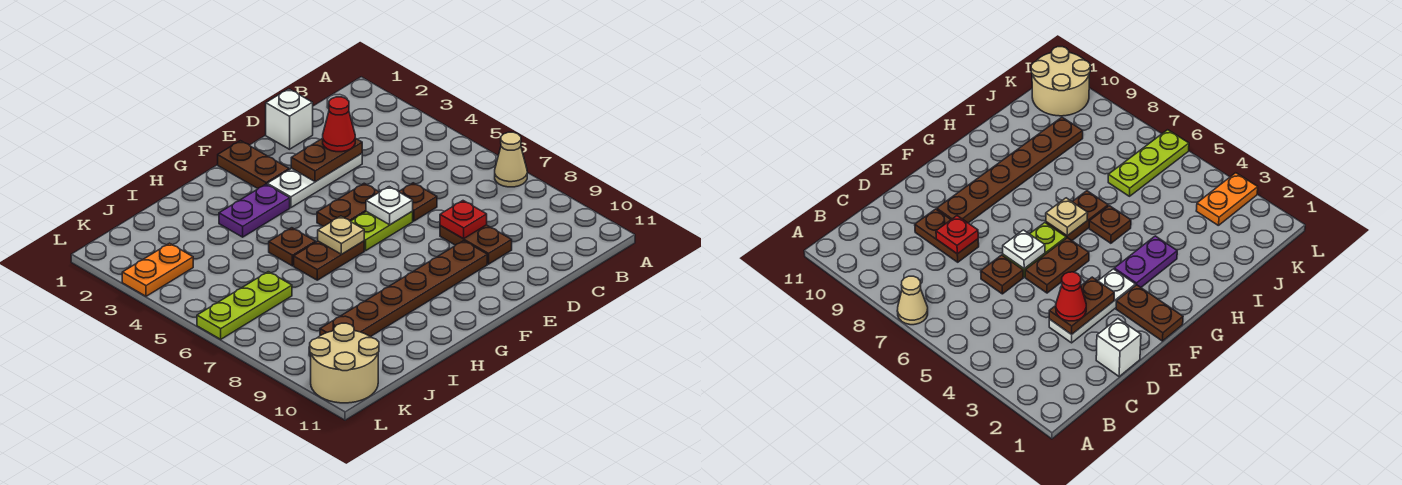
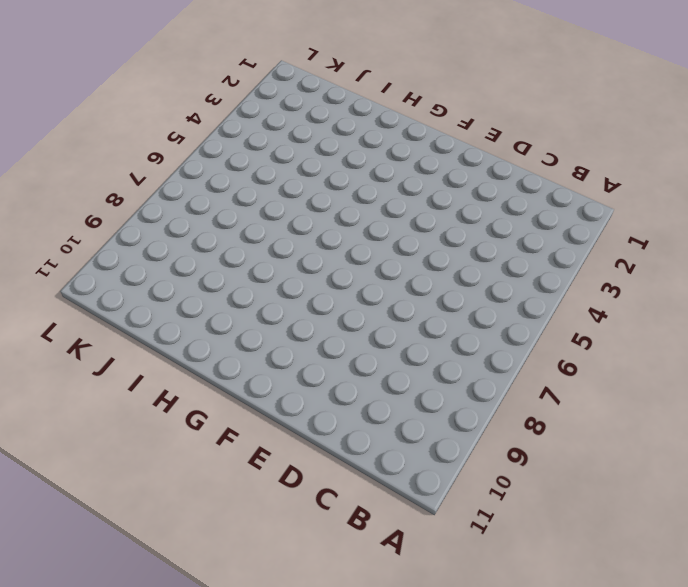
none -> tan cone A7 level 1
none -> white brick D1 level 1
none -> white plate D3:F3 level 1

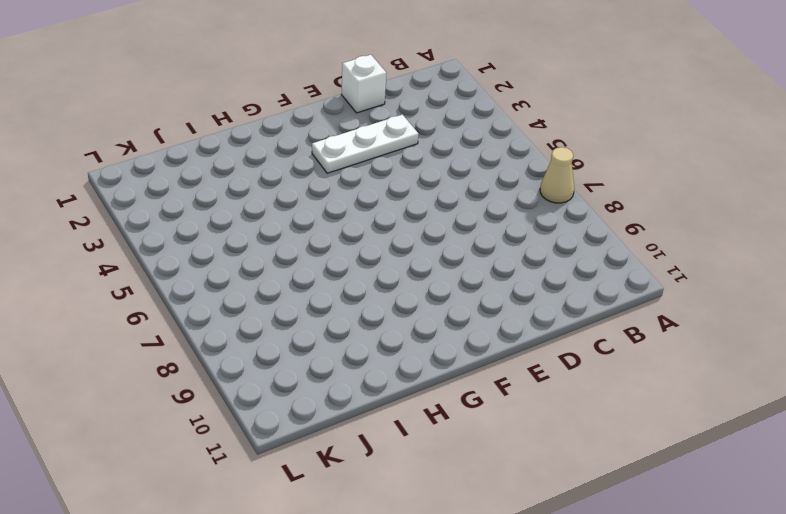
none -> brown plate D6 level 1
none -> brown plate D8:D9 level 1
none -> brown plate E5:F5 level 1

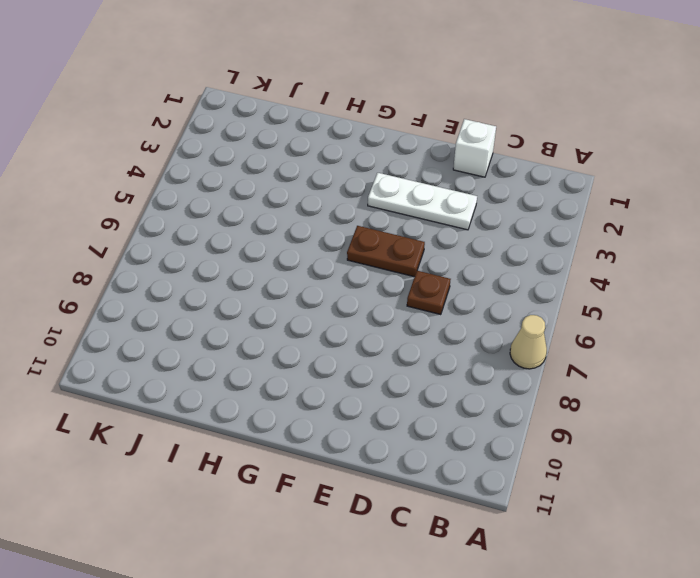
none -> brown plate D8:D9 level 1
none -> lime plate E6:F6 level 1
none -> brown plate E9:J9 level 1

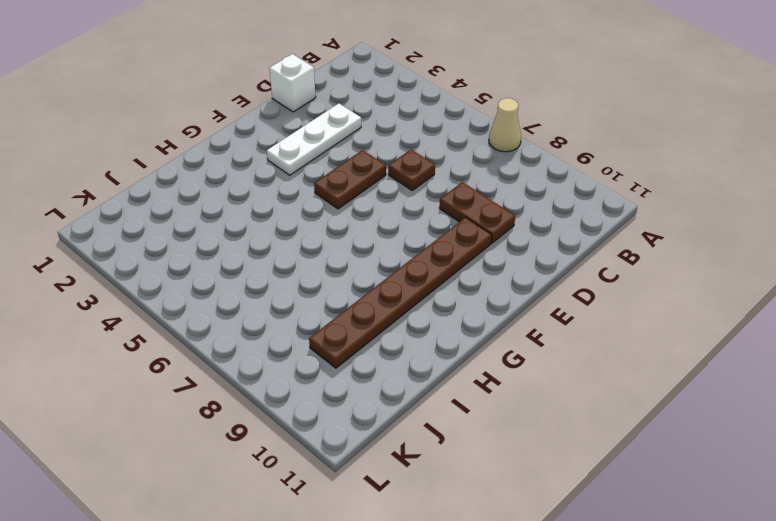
none -> lime plate E6:F6 level 1
none -> brown plate F1:F2 level 1
none -> purple plate G3:H3 level 1

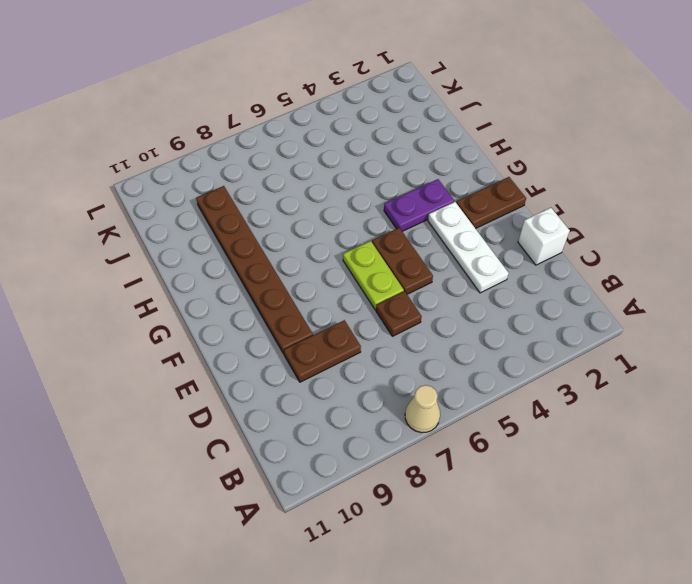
purple plate G3:G4 level 1 -> purple plate G3:H3 level 1
none -> brown plate G6:H6 level 1
none -> brown plate H5 level 1
none -> lime plate J6:L6 level 1

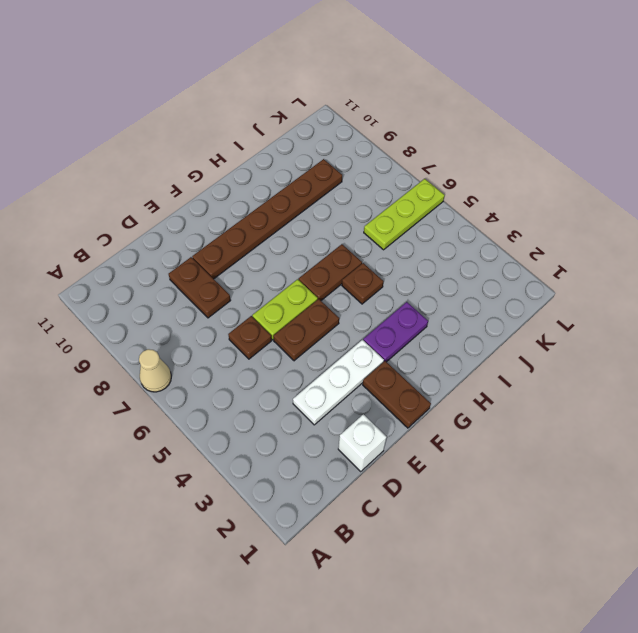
none -> orange plate K3:L3 level 1
none -> tan round brick K10:L11 level 1
none -> brown plate D3:E3 level 2

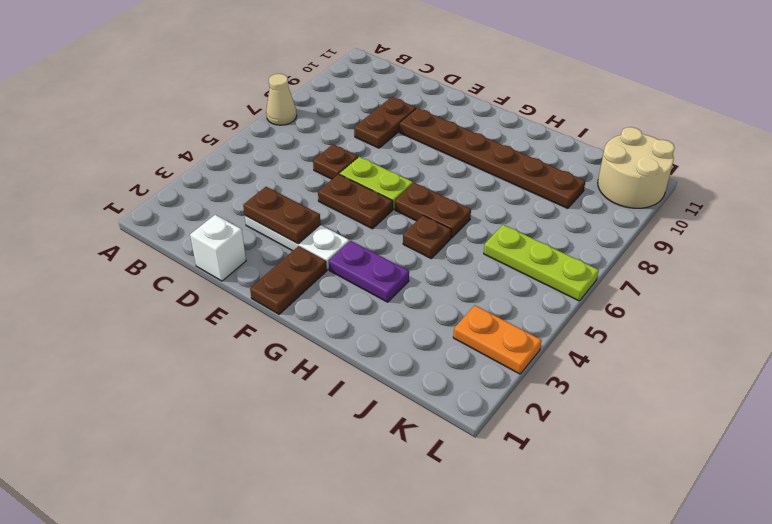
none -> red plate D8 level 2
none -> white plate E6 level 2
none -> tan plate G6 level 2

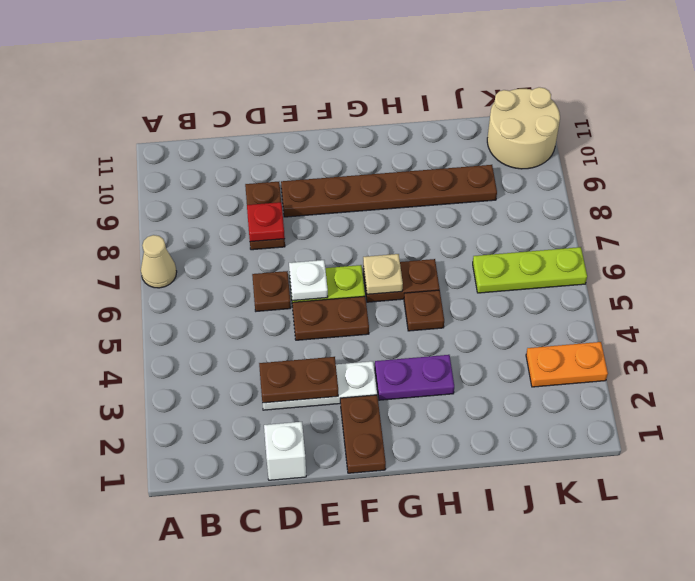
none -> red cone D3 level 3

